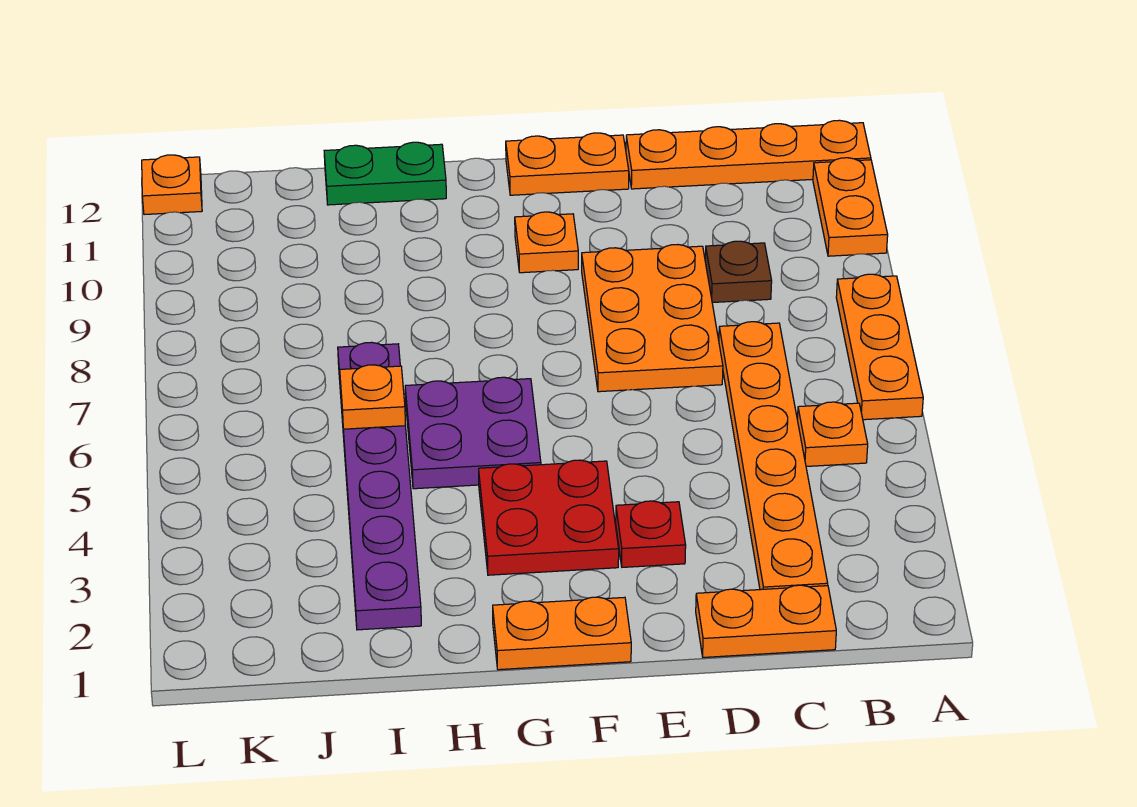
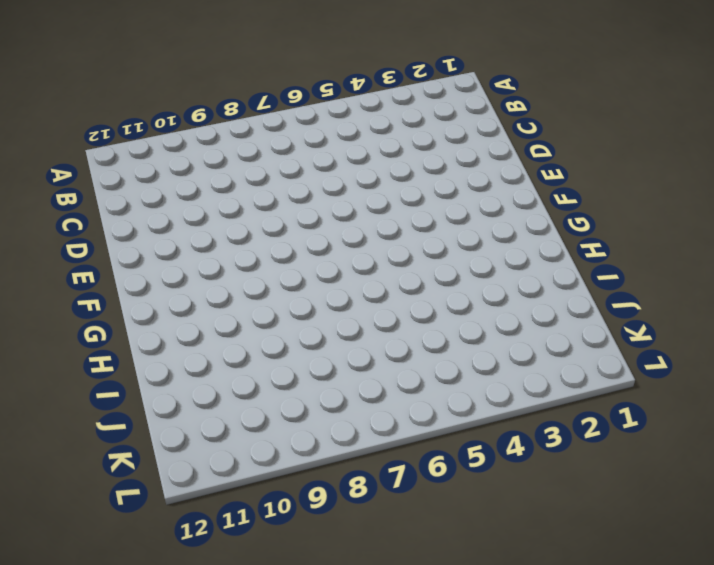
none -> orange plate A6:A8 level 1
none -> orange plate A10:A11 level 1
none -> orange plate A12:D12 level 1

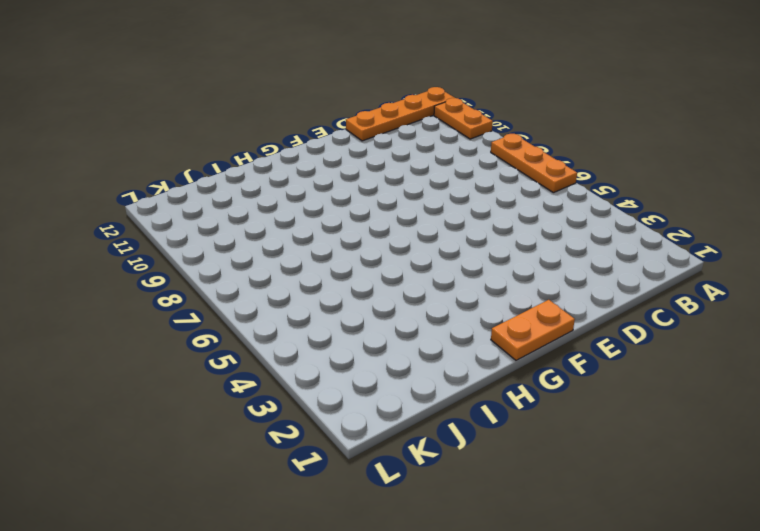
none -> orange plate B5 level 1
none -> orange plate C1:D1 level 1
none -> orange plate C2:C7 level 1

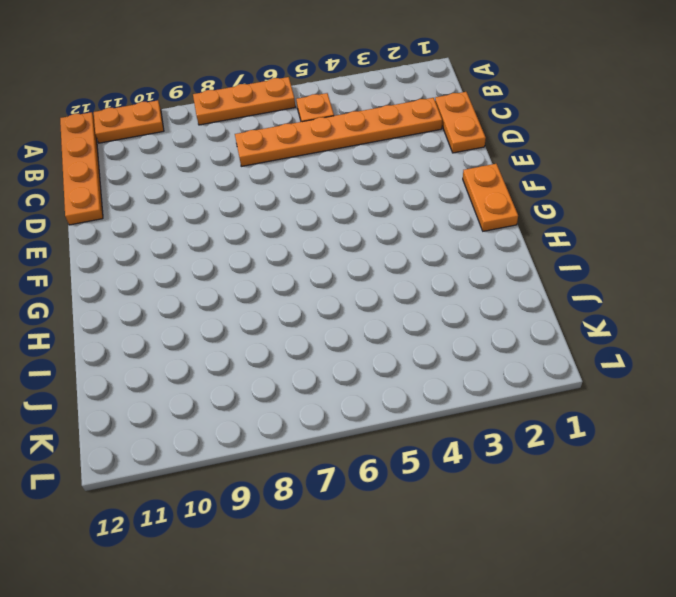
none -> brown plate C9 level 1
none -> orange plate D7:E9 level 1
none -> red plate E3 level 1

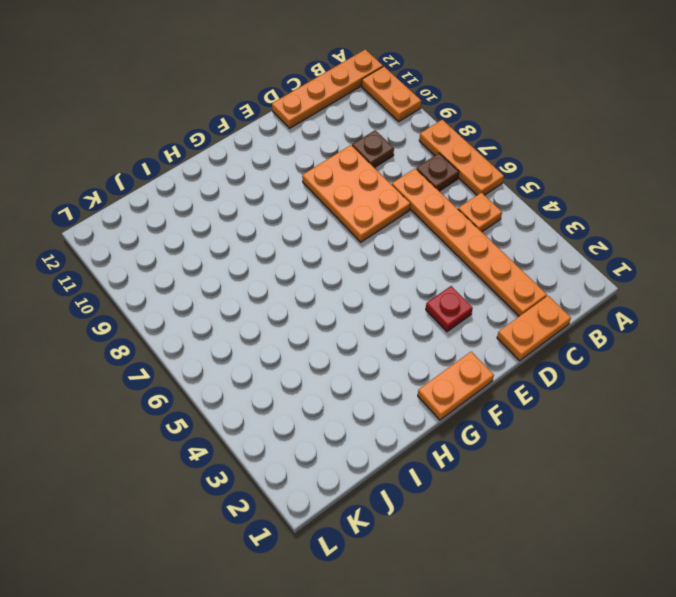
brown plate B7 level 1 -> none
none -> orange plate E12:F12 level 1
none -> red plate F3:G4 level 1
none -> orange plate F10 level 1

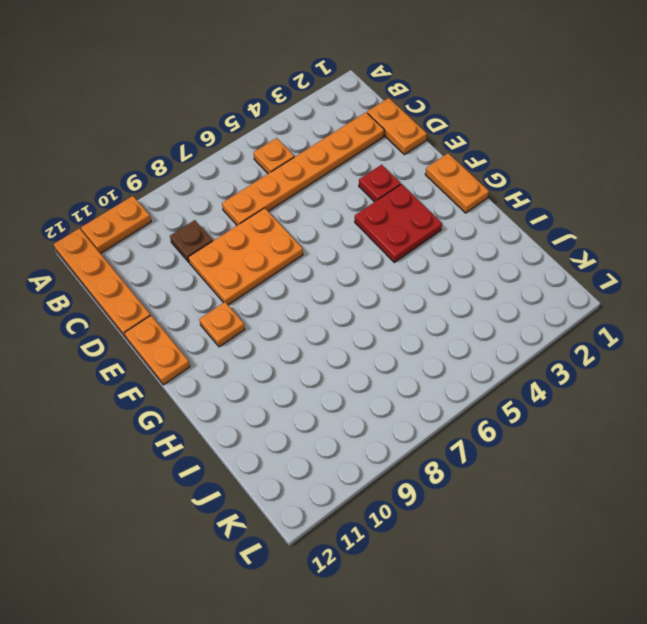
none -> orange plate A6:A8 level 1
none -> purple plate G5:H6 level 1
none -> green plate H12:I12 level 1

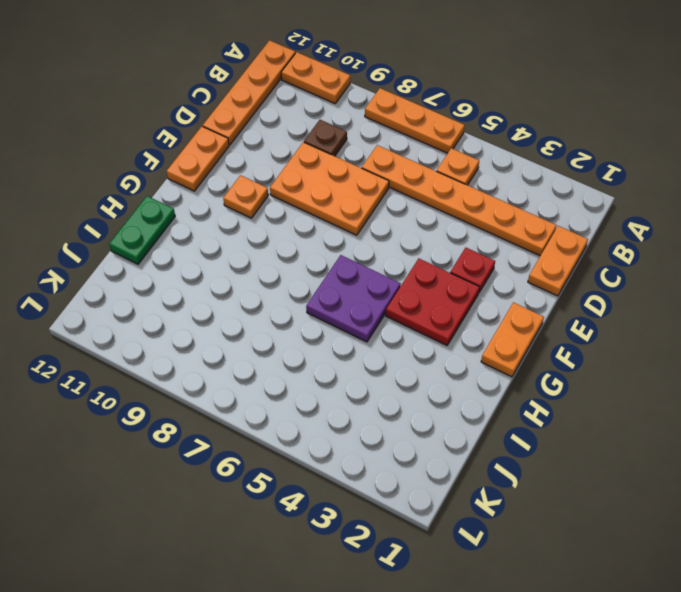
none -> purple plate I2:I7 level 1
none -> orange plate L12 level 1
none -> orange plate I6 level 2

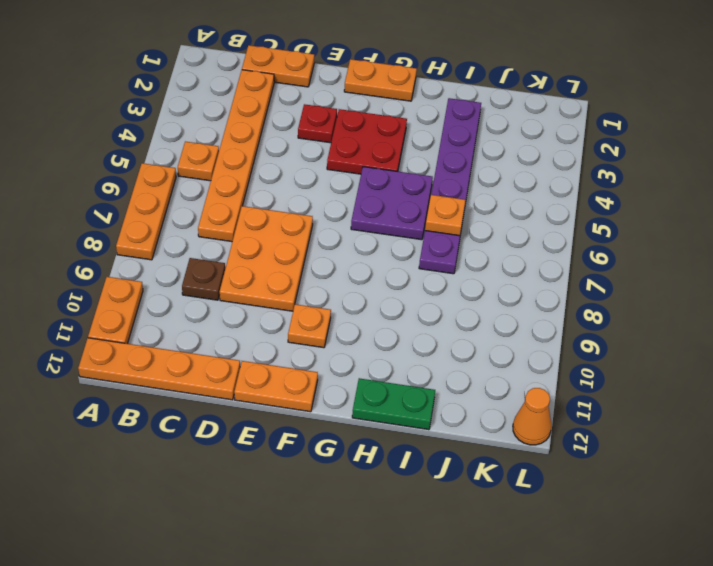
orange cone L12 level 1 -> orange plate L12 level 1

